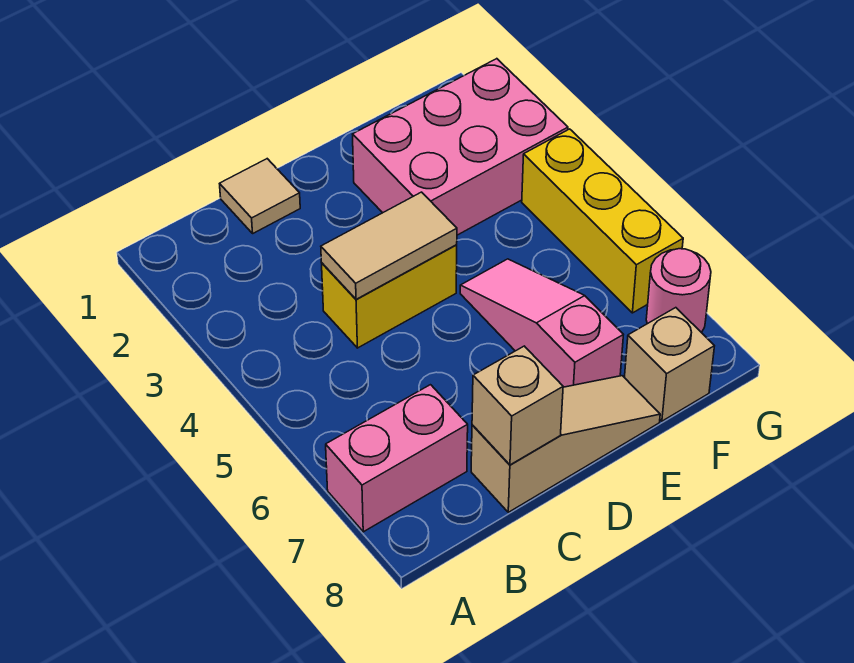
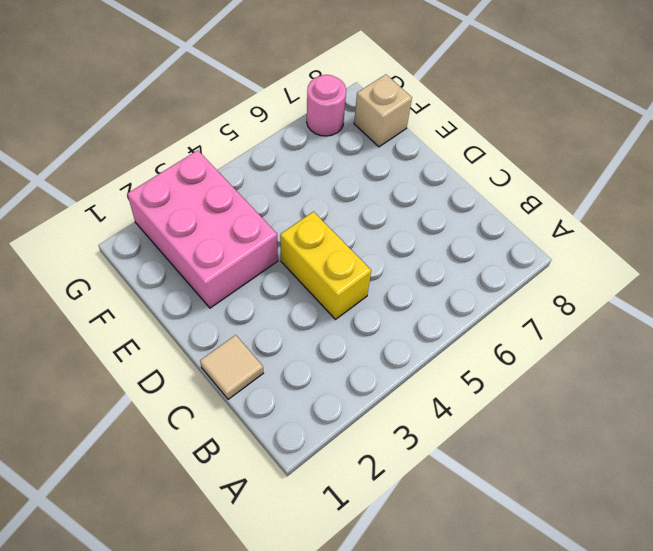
none -> pink brick A7:B7 level 1
none -> tan slope C8:E8 level 1 top C

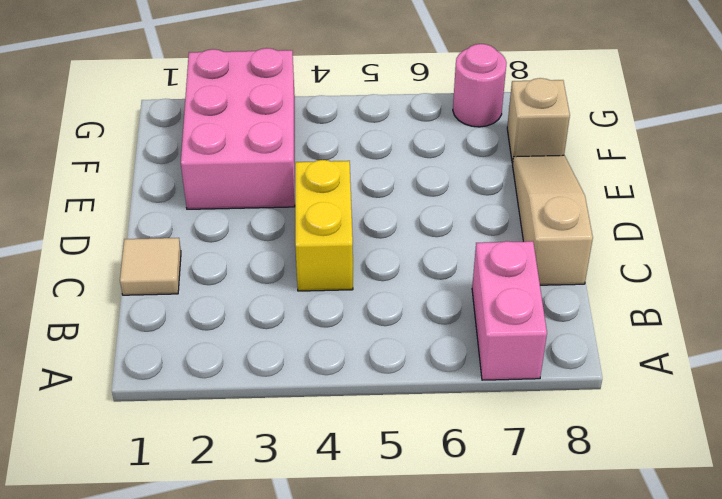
none -> pink slope E5:E7 level 1 top 7
none -> yellow brick G4:G6 level 1

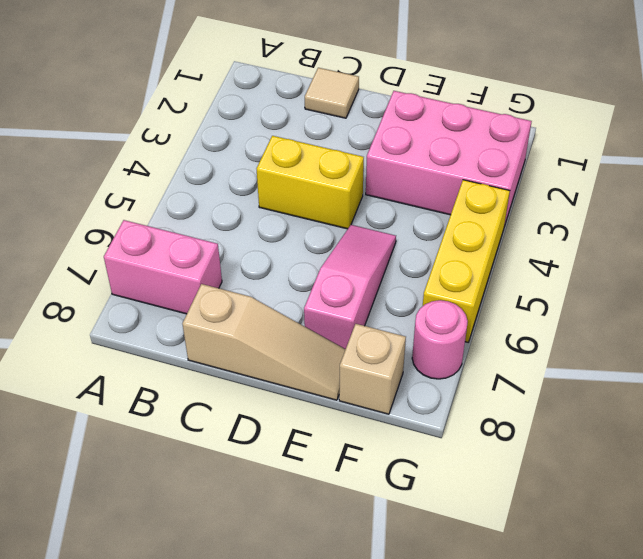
none -> tan tile C4:D4 level 2
none -> tan brick C8 level 2

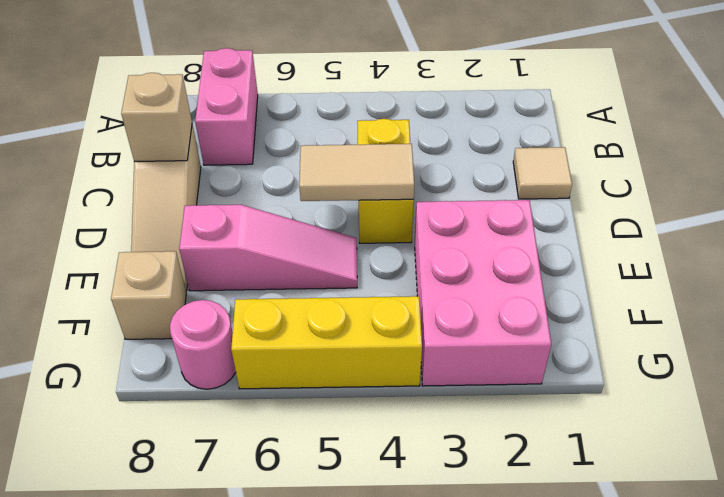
tan tile D4:D5 level 2 -> tan tile C4:D4 level 2

